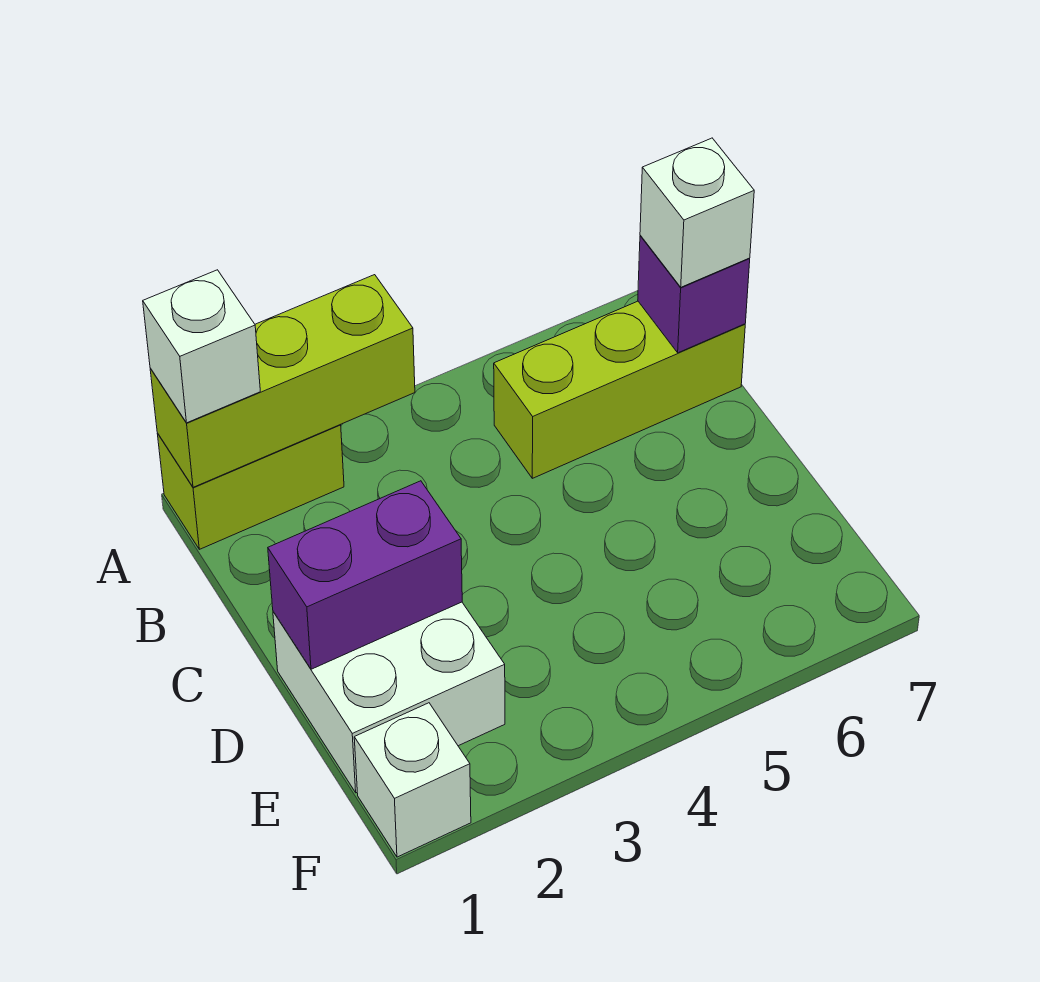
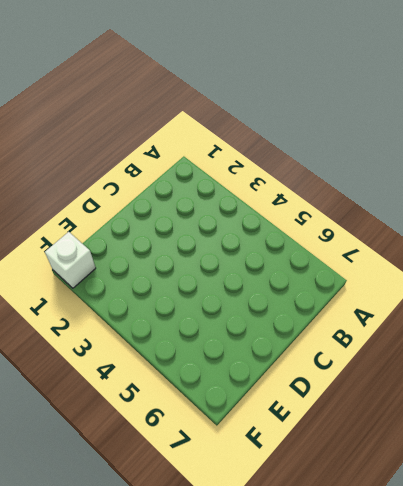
none -> lime brick A1:A2 level 1
none -> lime brick B5:B7 level 1

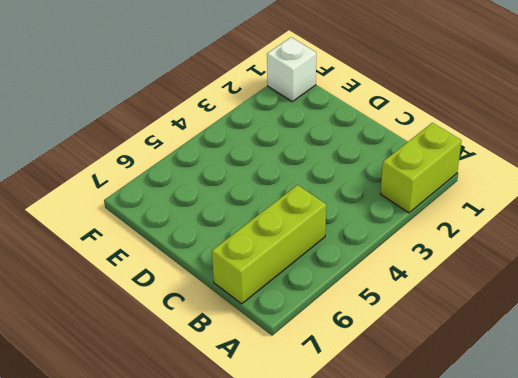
none -> white brick D1:E2 level 1
none -> lime brick A1:A3 level 2

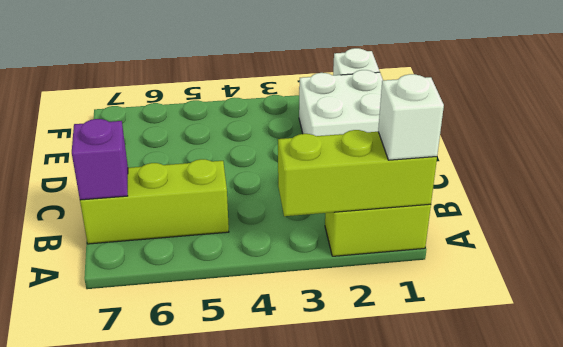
none -> purple brick D1:D2 level 2
none -> white brick B7 level 3

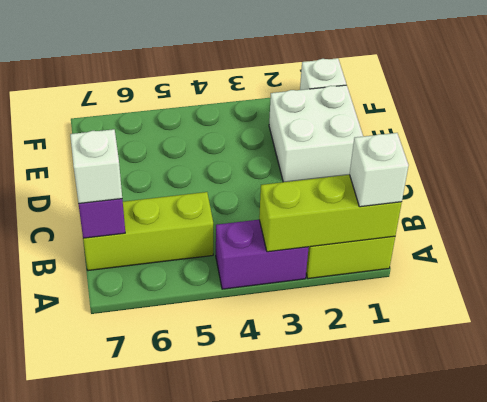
purple brick A3:A4 level 1 -> purple brick D1:D2 level 2

